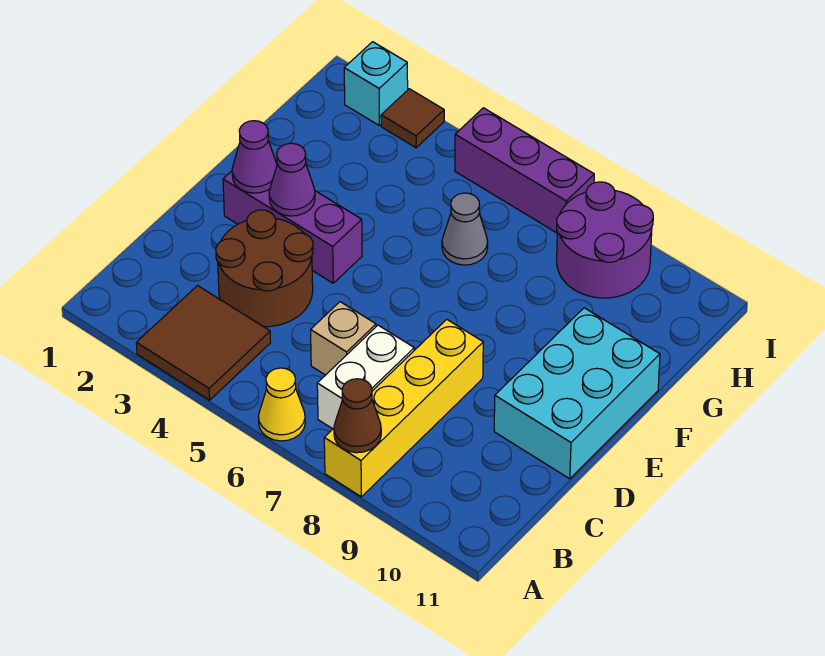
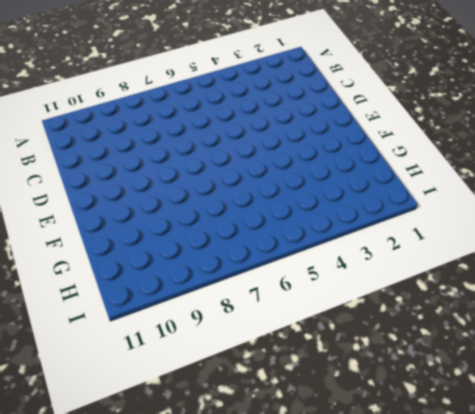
none -> brown tile A3:B4 level 1
none -> yellow cone A6 level 1
none -> yellow brick A8:D8 level 1

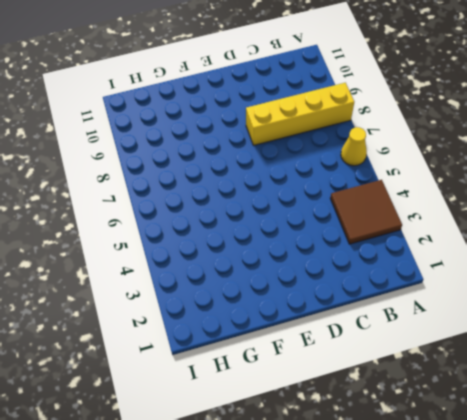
none -> white brick B7:C7 level 1
none -> brown round brick C3:D4 level 1
none -> tan brick C6 level 1

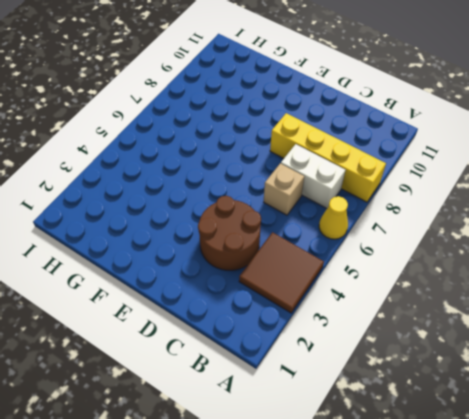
none -> cyan brick D10:F11 level 1
none -> purple brick E2:E4 level 1
none -> grey cone G6 level 1

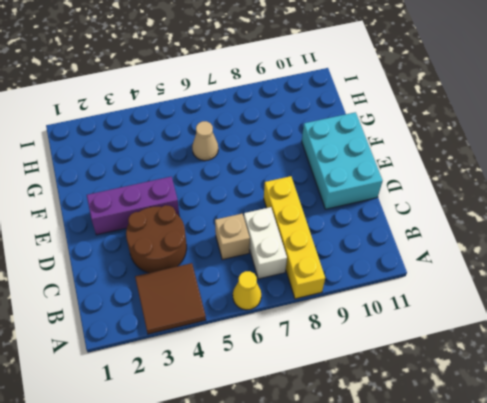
tan cone G6 level 1 -> grey cone G6 level 1
none -> purple round brick H8:I9 level 1
none -> cyan brick I2 level 1
none -> brown tile I3 level 1

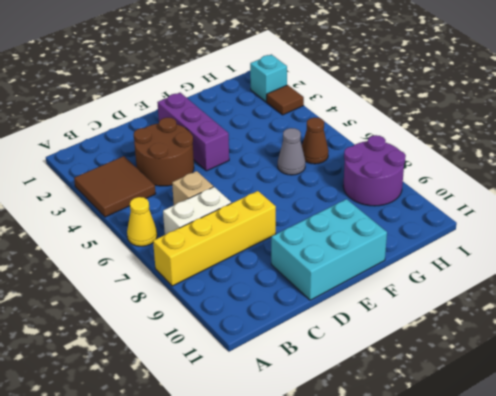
brown cone H6 level 1 -> brown cone A8 level 2
none -> purple brick I5:I7 level 1
none -> purple cone E2 level 2
none -> purple cone E3 level 2

